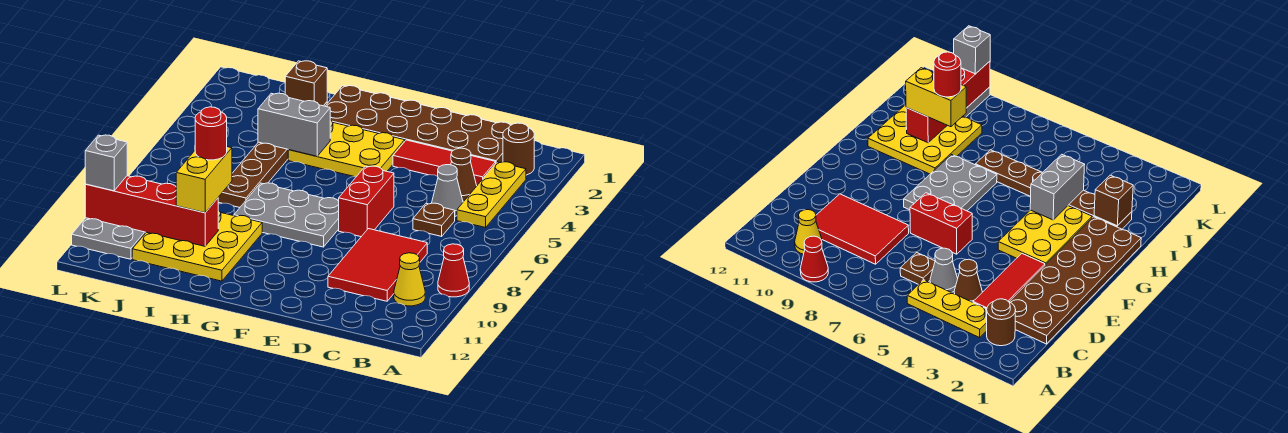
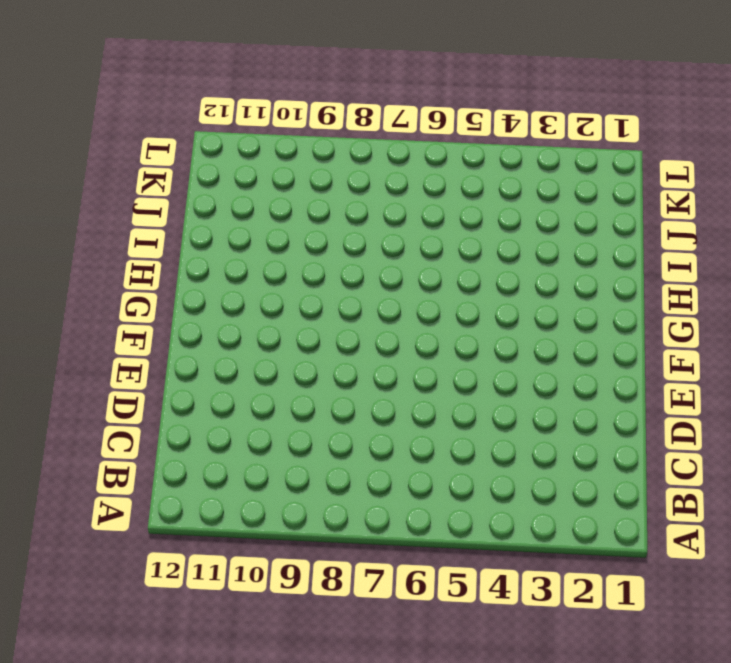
none -> red cone A9 level 1
none -> brown round brick B2 level 1
none -> yellow plate B3:B5 level 1

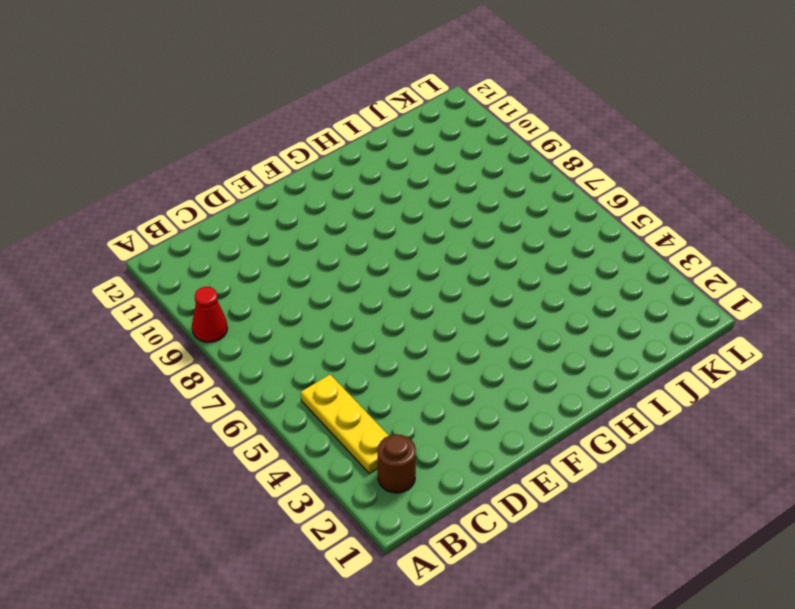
none -> yellow cone B10 level 1
none -> brown plate C1:H2 level 1
none -> red tile C3:E3 level 1

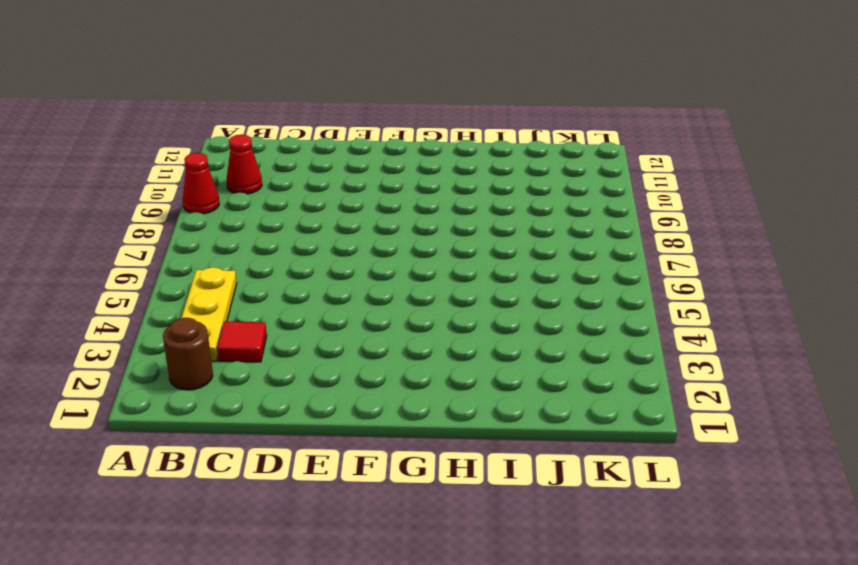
red cone B10 level 1 -> yellow cone B10 level 1
red tile C3 level 1 -> red tile C3:E3 level 1
none -> brown plate C1:H2 level 1
none -> brown cone C4 level 1
none -> grey cone C5 level 1

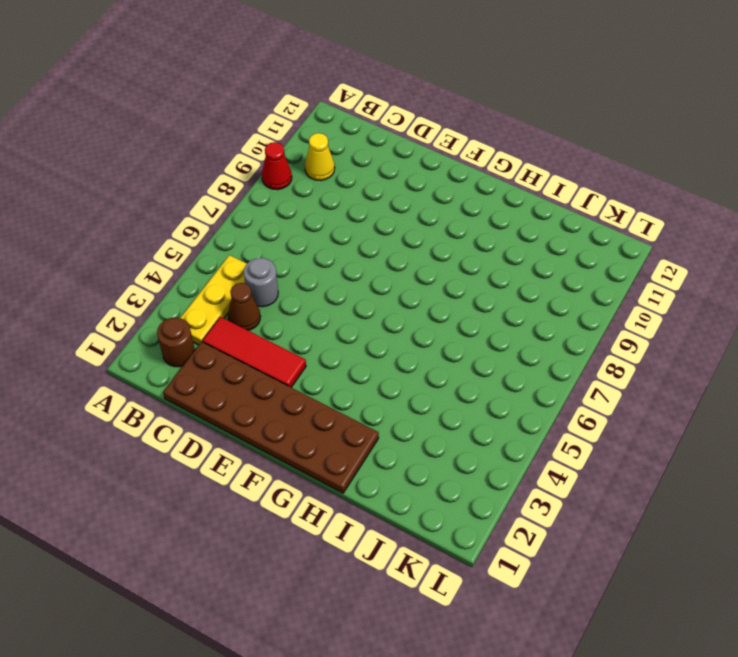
grey round brick C5 level 1 -> grey cone C5 level 1
none -> brown plate C6 level 1
none -> red tile C8:D10 level 1
none -> red brick E6:E7 level 1

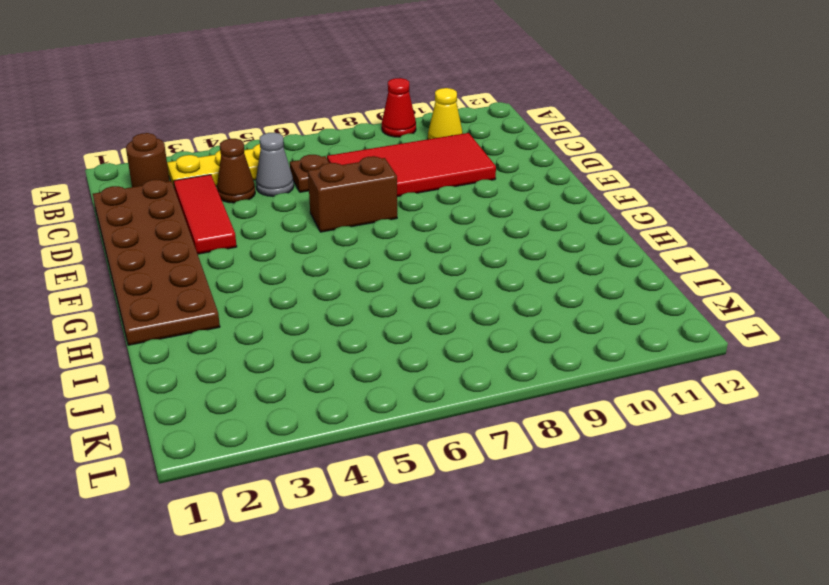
red tile C7:D10 level 1 -> red tile C8:D10 level 1
brown brick E6:E7 level 1 -> red brick E6:E7 level 1
none -> yellow plate F3:H4 level 1
none -> grey plate F7:H8 level 1
none -> yellow plate H9:J11 level 1

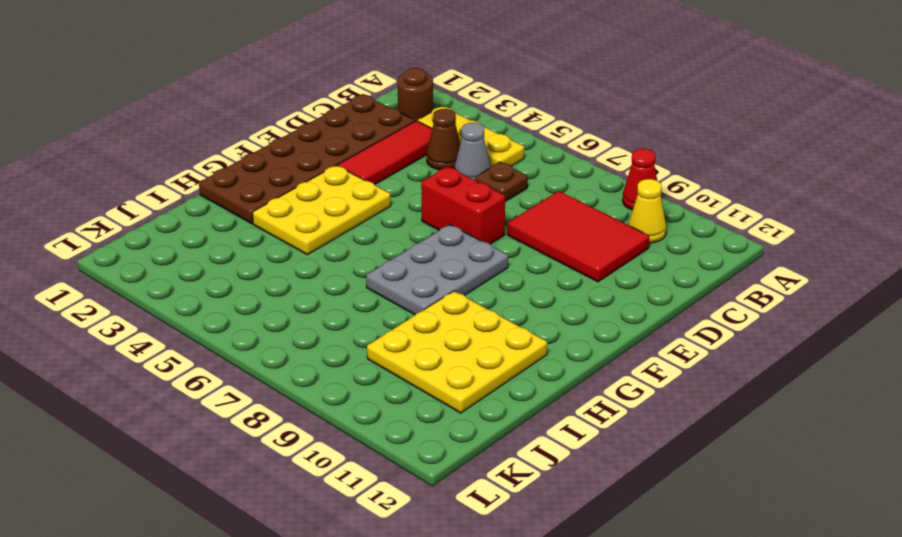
none -> brown plate I2:I7 level 1
none -> grey plate K10:L11 level 1
none -> grey brick H4:I4 level 2

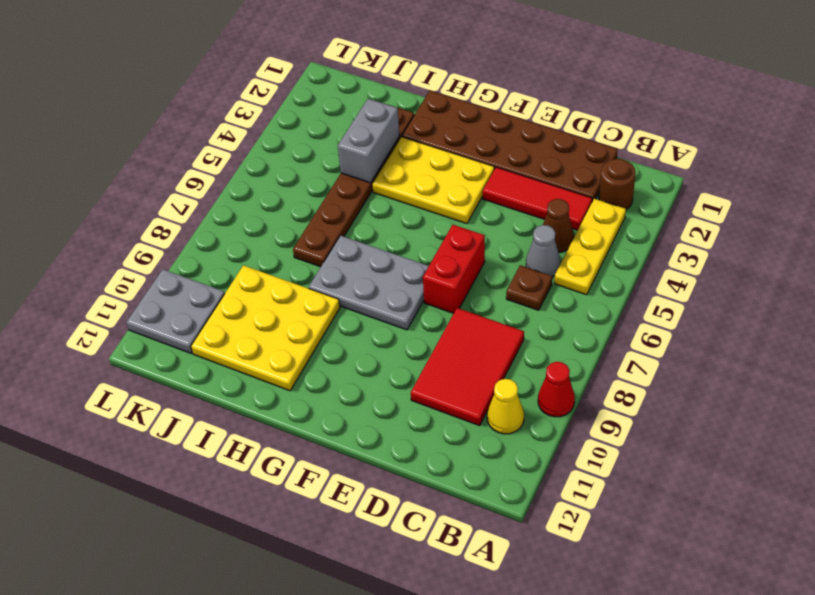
grey brick I3:I4 level 2 -> grey brick H4:I4 level 2
none -> brown brick I2 level 2
none -> red brick I10:L10 level 2
none -> yellow brick I9:I10 level 3

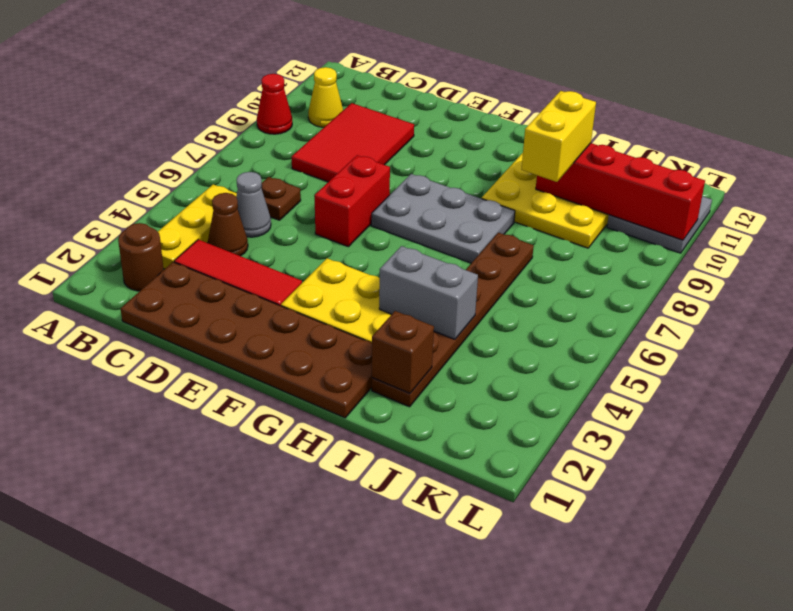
none -> grey brick L10 level 3
none -> red round brick I9 level 4

